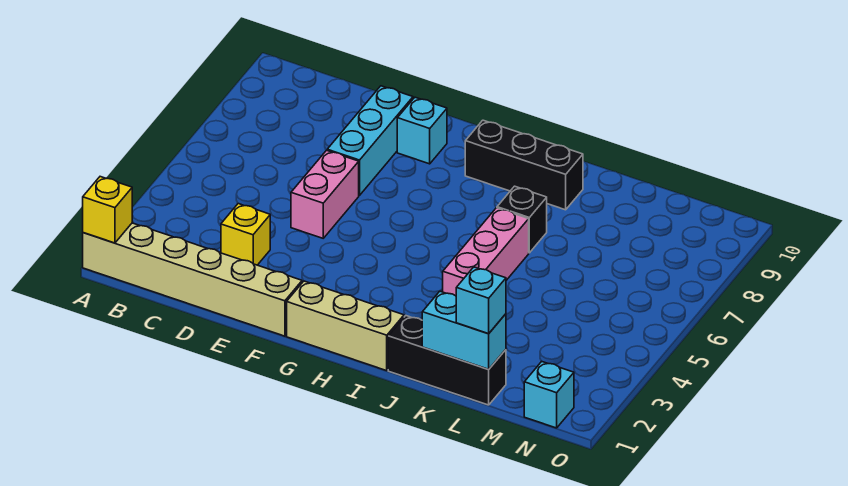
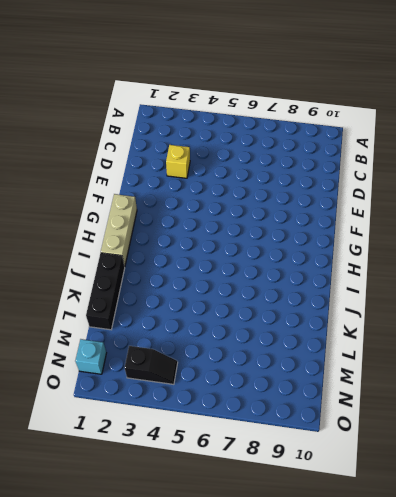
black slope N3:N4 level 1 top 3 -> none
none -> tan brick A1:F1 level 1
none -> pink brick E5:E6 level 1
none -> cyan brick E7:E9 level 1

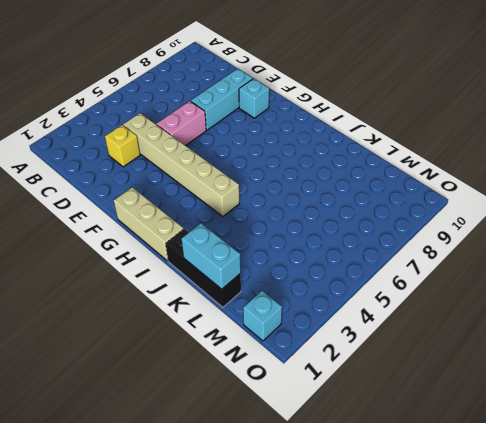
tan brick D4:I4 level 1 -> tan brick A1:F1 level 1
none -> black brick H9:J9 level 1
none -> pink brick J4:J6 level 1
none -> black brick J7 level 1

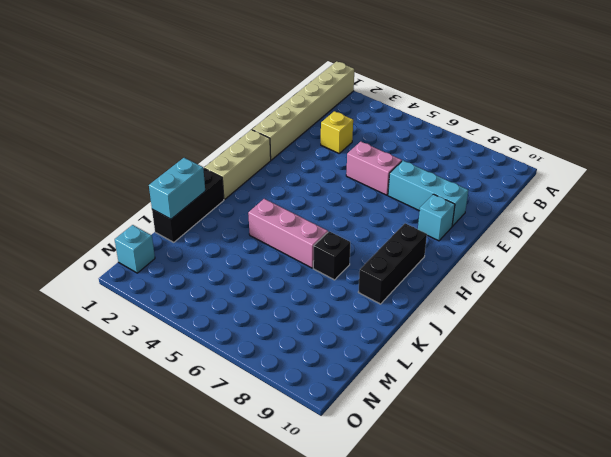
none -> yellow brick A1 level 2
none -> cyan brick L1 level 3

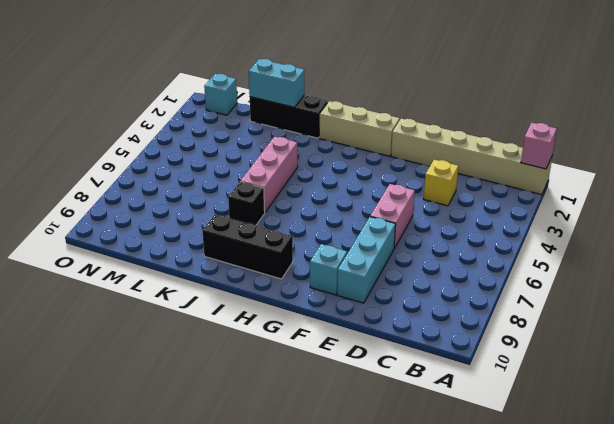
pink brick A1 level 2 -> yellow brick A1 level 2
none -> cyan brick L1 level 3

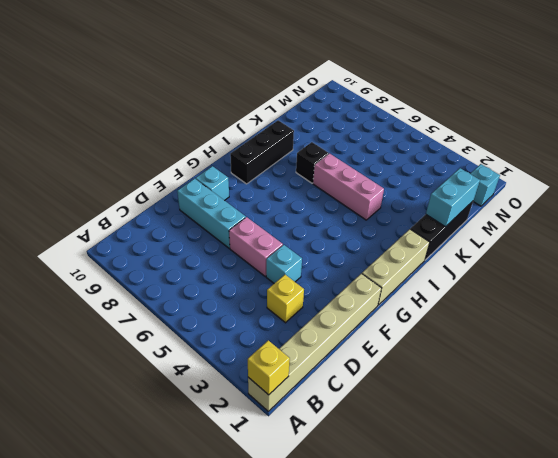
cyan brick E4 level 1 -> cyan brick L1 level 3

